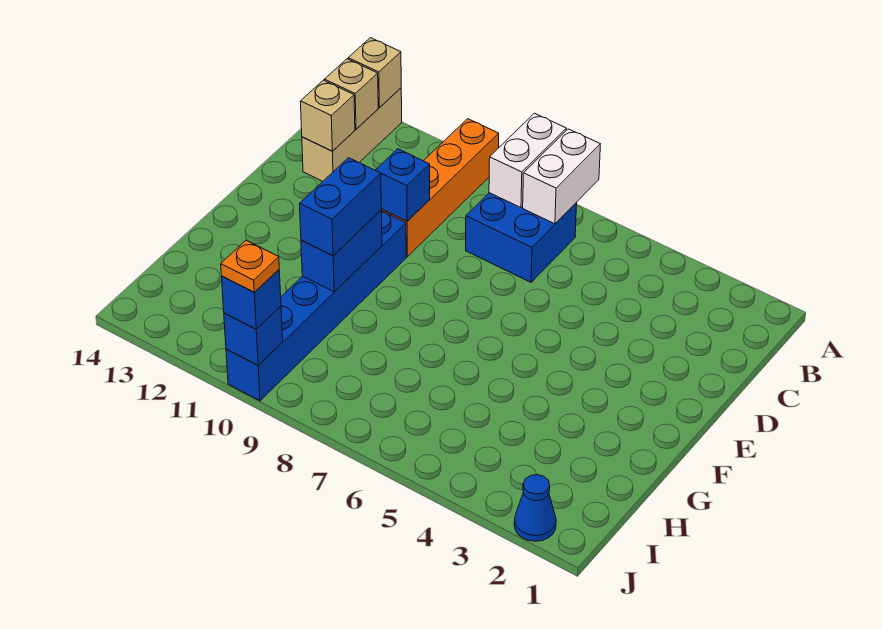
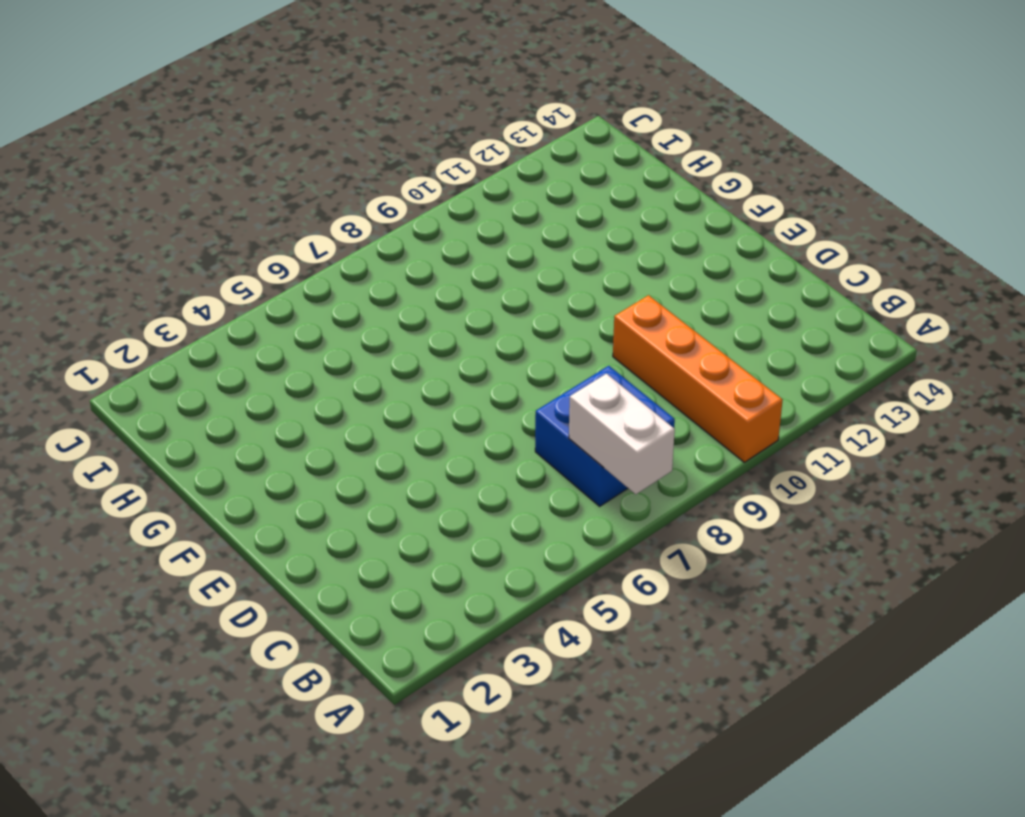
none -> tan brick A13:C13 level 1
none -> blue brick E10:J10 level 1
none -> blue cone J2 level 1

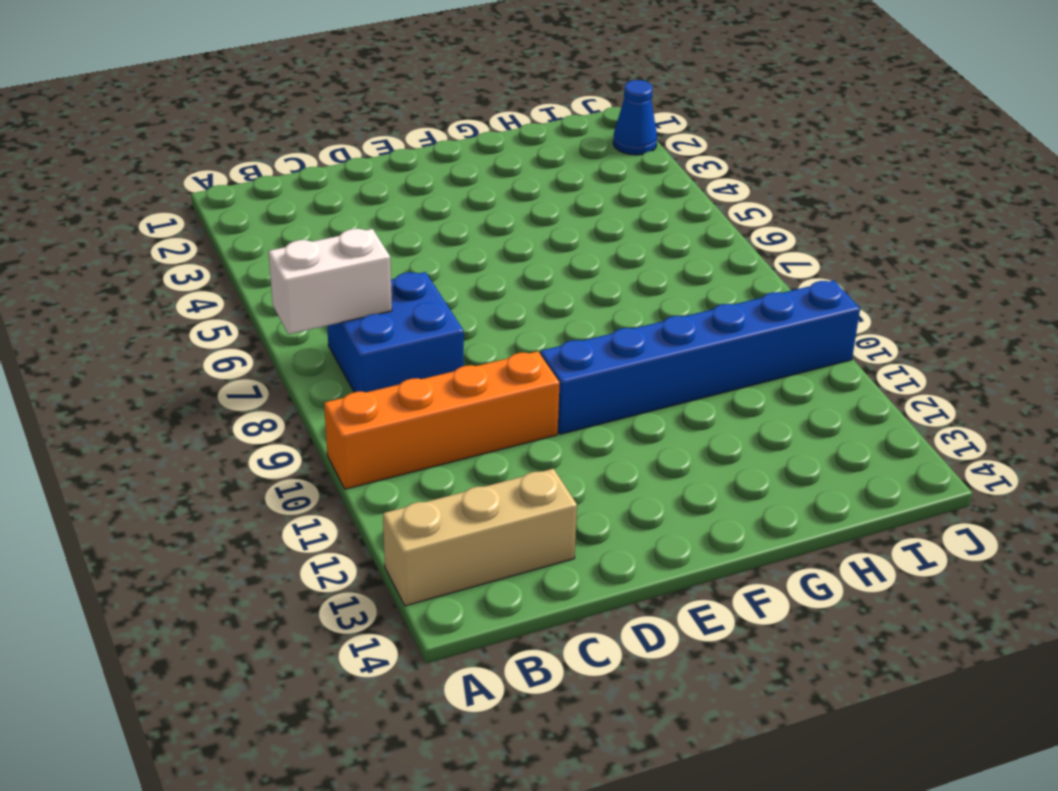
none -> white brick A8:B8 level 2
none -> tan brick A13 level 2
none -> tan brick B13 level 2

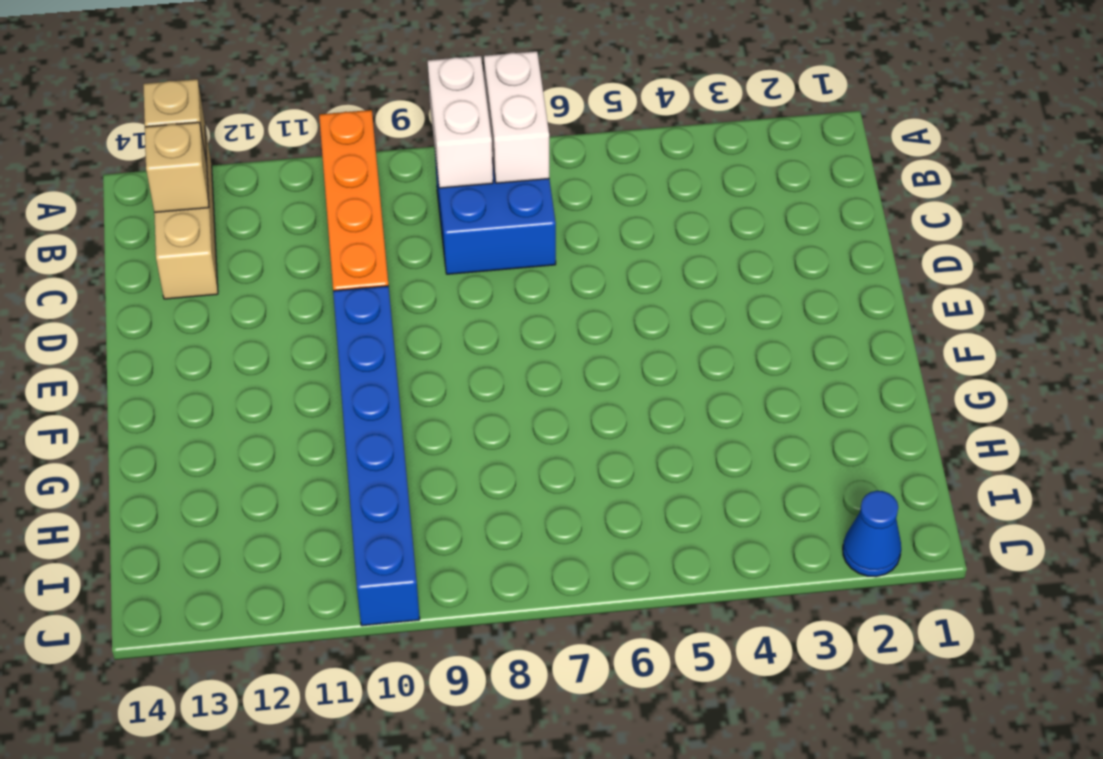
none -> tan brick C13 level 2
none -> blue brick D10 level 2
none -> blue brick F10:G10 level 2

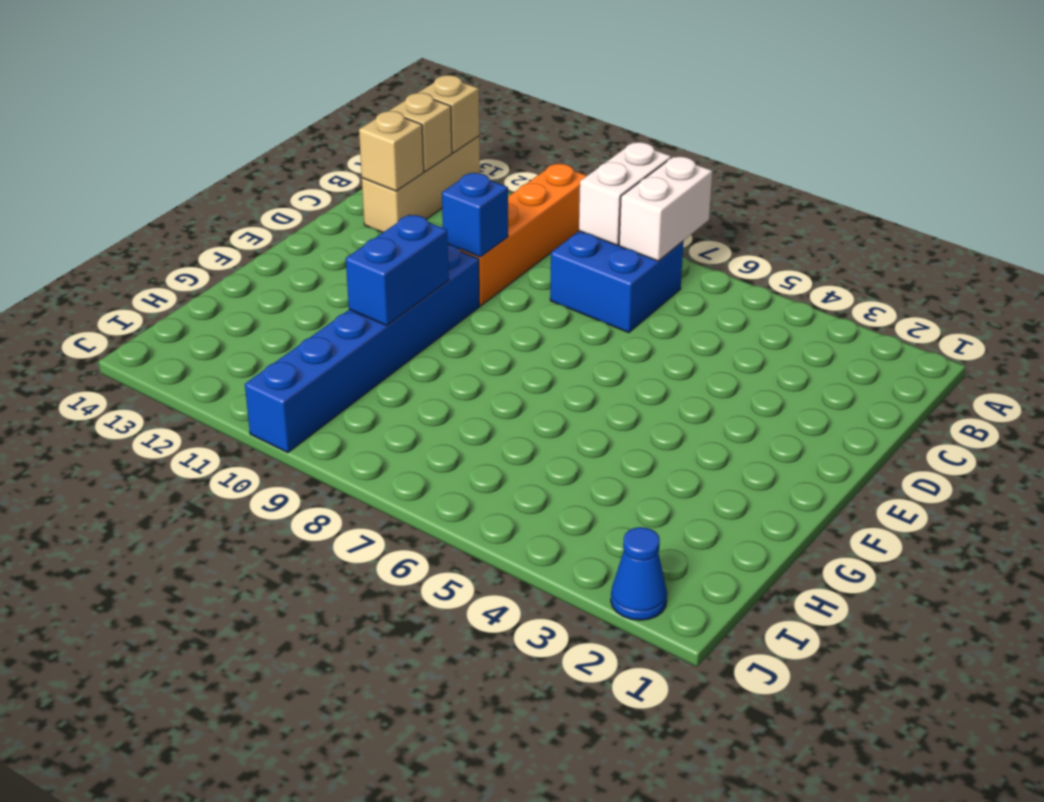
none -> blue brick J10 level 2
none -> blue brick F10:G10 level 3
none -> blue brick J10 level 3

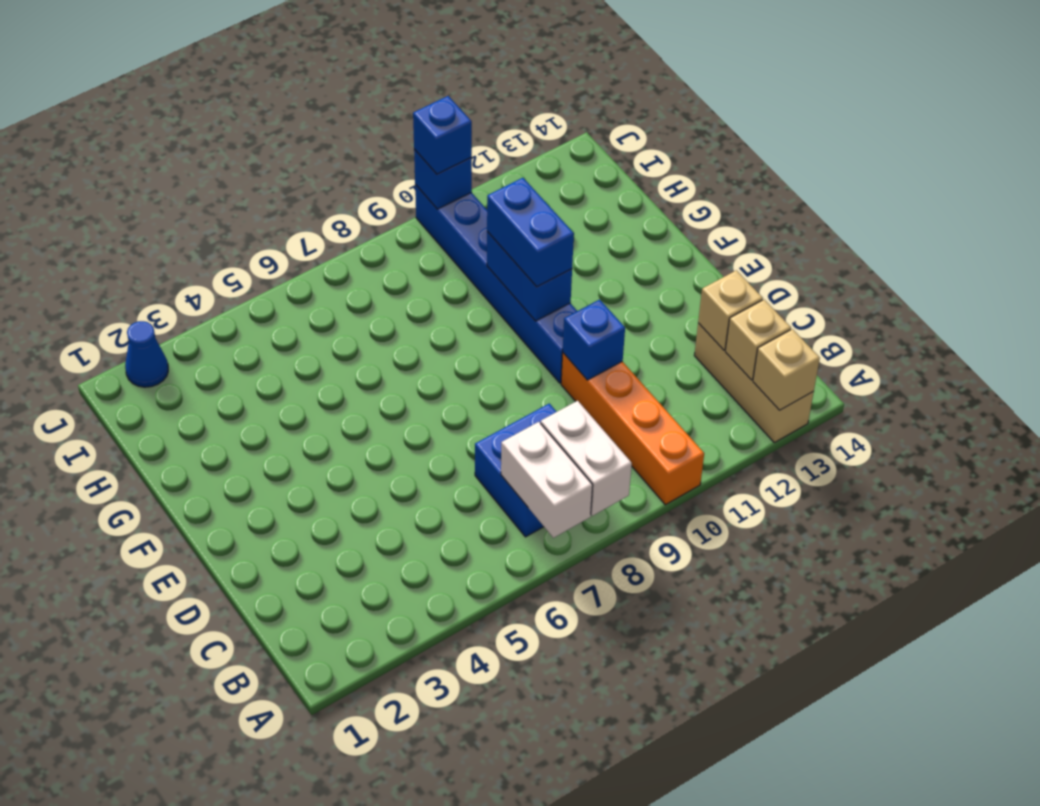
none -> orange plate J10 level 4

